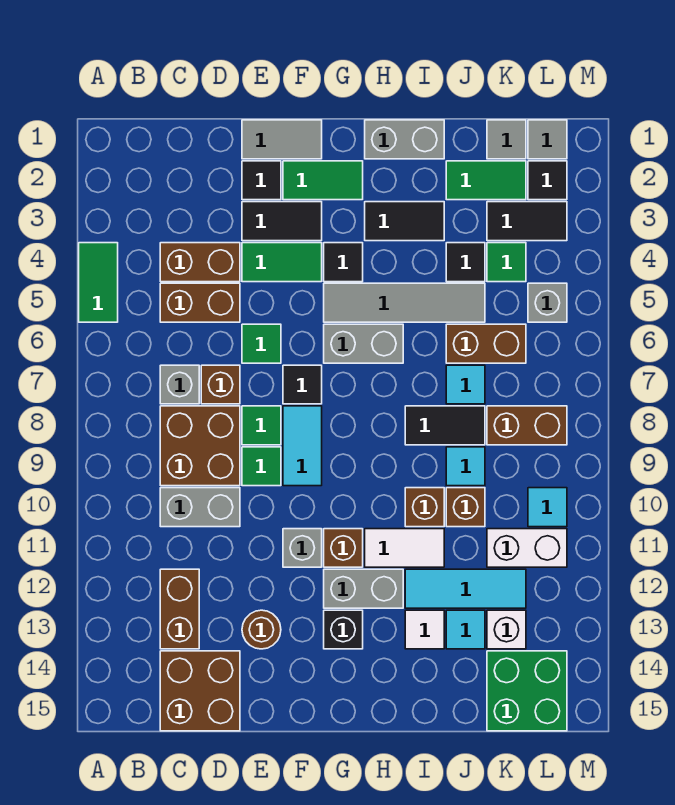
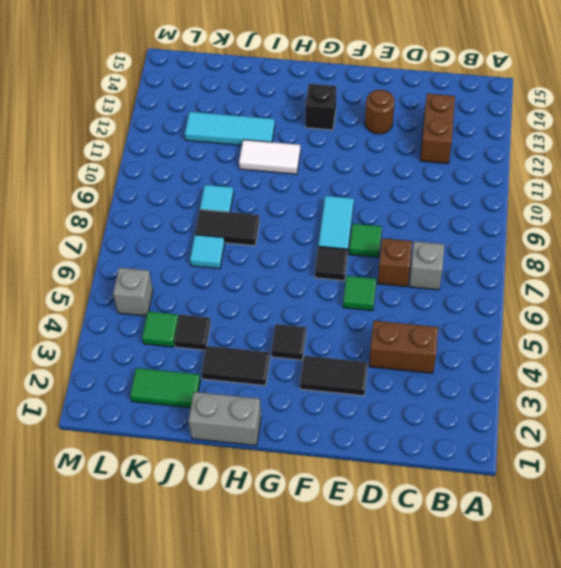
none -> green tile A4:A5 level 1
none -> brown brick C5:D5 level 1
none -> brown brick C8:D9 level 1
none -> grey brick C10:D10 level 1

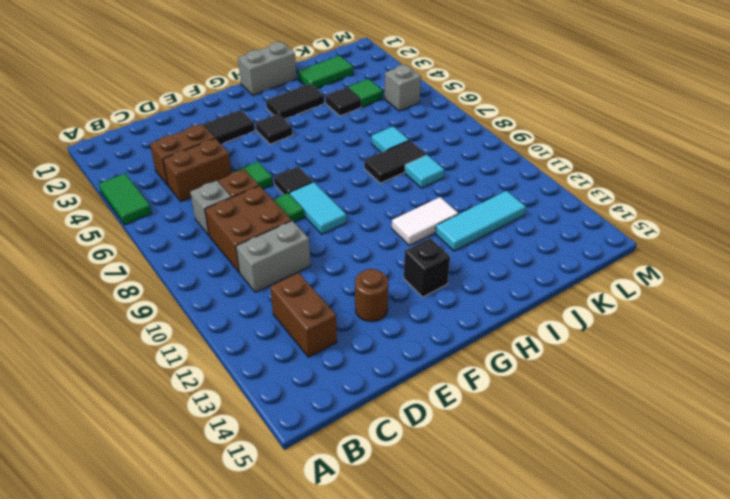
none -> brown brick C14:D15 level 1
none -> grey tile E1:F1 level 1
none -> black tile E2 level 1
none -> green tile E4:F4 level 1

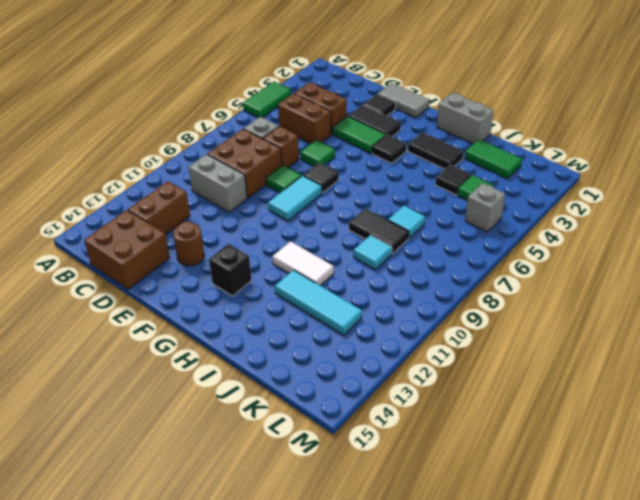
none -> green tile E9 level 1
none -> green tile F2:G2 level 1
none -> grey brick F11 level 1
none -> grey tile G5:J5 level 1

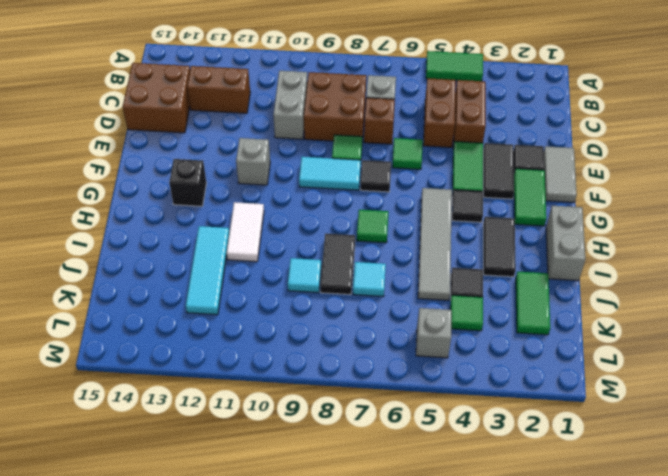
green tile H7 level 1 -> green tile E9 level 1
none -> brown round brick E13 level 1
none -> grey brick G6:H6 level 1
none -> brown brick G11 level 1
none -> grey brick G12:H12 level 1

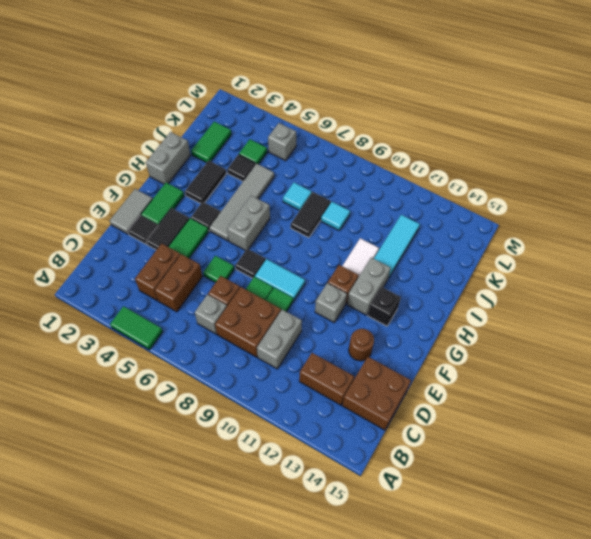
none -> brown brick I10 level 1
none -> white tile I13 level 1
none -> brown brick J6:K6 level 1
none -> brown brick J10 level 1

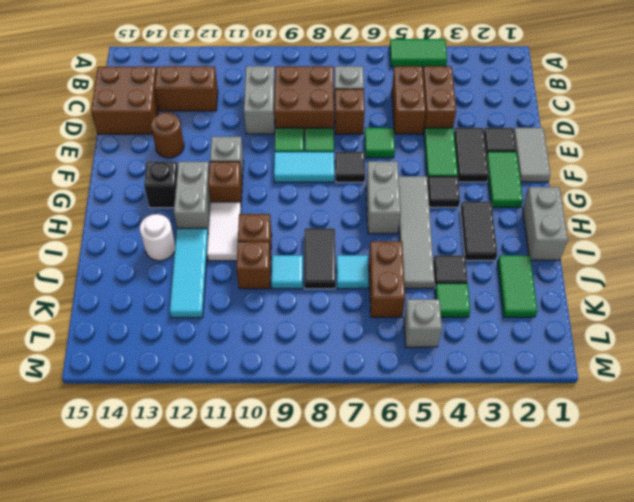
white round brick I13 level 1 -> white tile I13 level 1
none -> cyan tile J13 level 1
none -> grey tile K1 level 1
none -> black tile K3:L3 level 1
none -> brown brick K8:L8 level 1

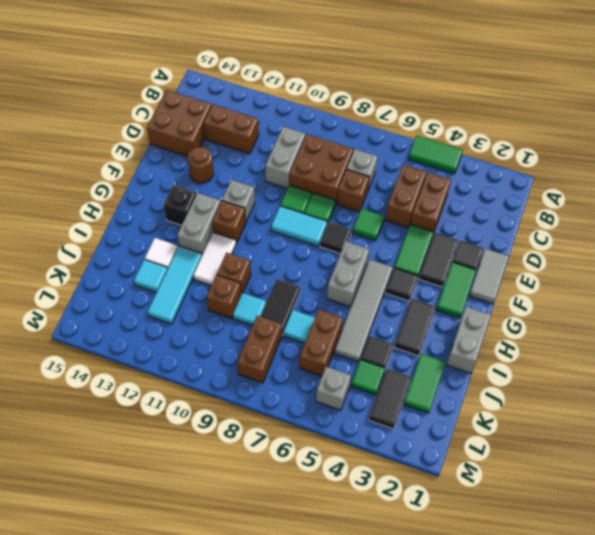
none -> grey tile K1 level 1
none -> white brick K11:L11 level 1
none -> white brick K13 level 1
none -> green brick K14:L15 level 1

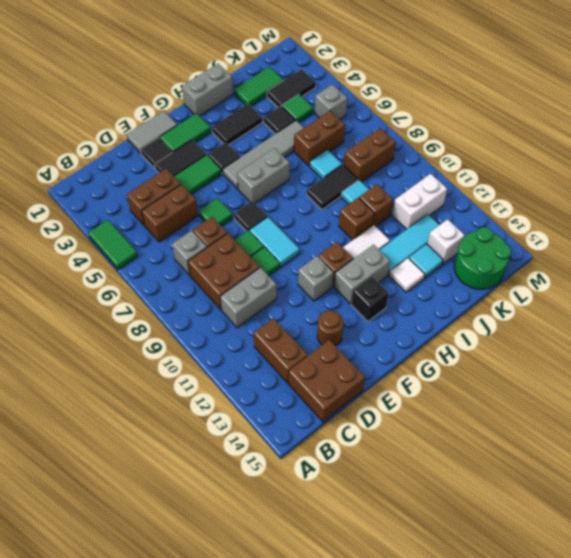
green round brick K14:L15 level 1 -> green brick K14:L15 level 1
none -> grey tile K1 level 1
none -> grey tile L1 level 1
none -> black tile L2 level 1
none -> cyan tile L10 level 1

